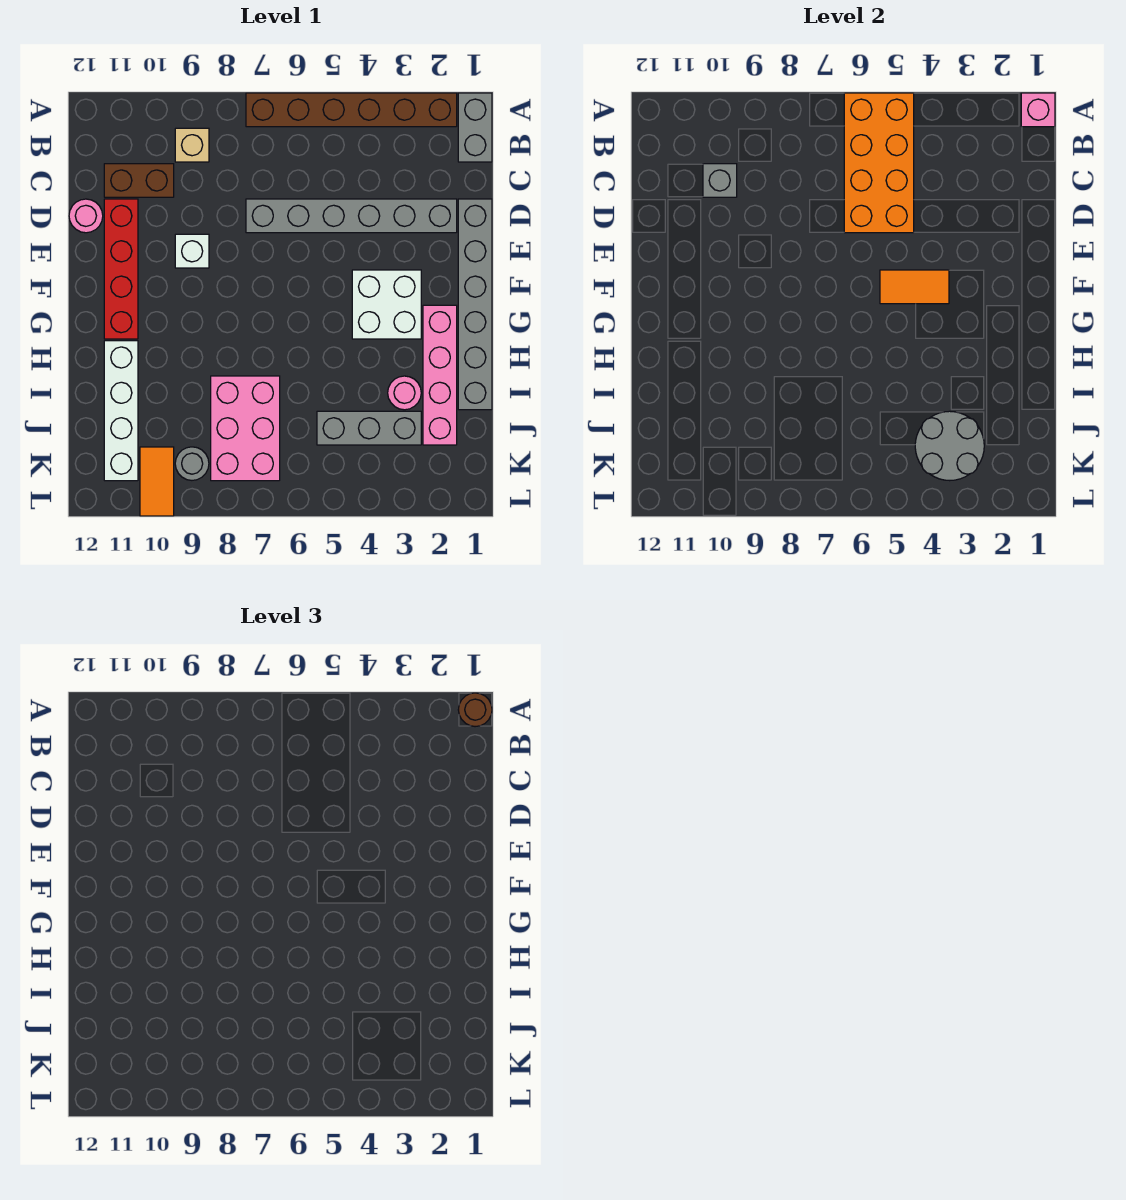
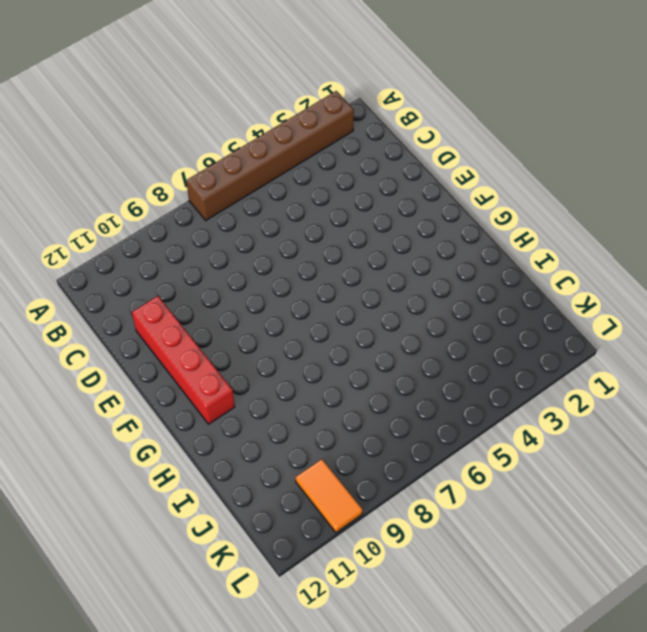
none -> grey brick A1:B1 level 1
none -> tan brick B9 level 1
none -> brown brick C10:C11 level 1

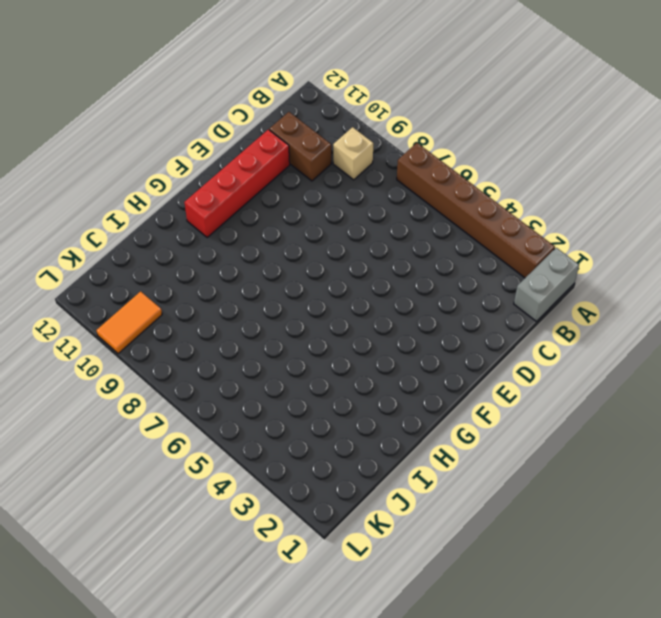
none -> grey brick D1:I1 level 1
none -> grey brick D2:D7 level 1
none -> pink round brick D12 level 1

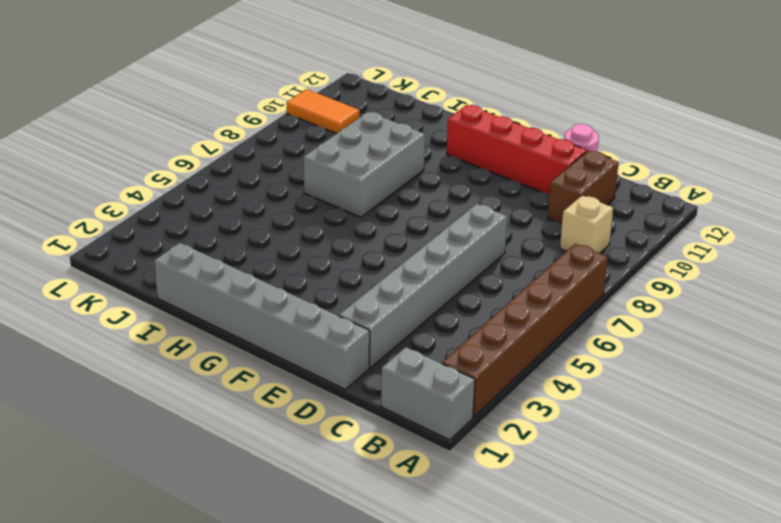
grey brick H7:I9 level 1 -> pink brick I7:K8 level 1
none -> white brick E9 level 1
none -> white brick F3:G4 level 1
none -> pink brick G2:J2 level 1

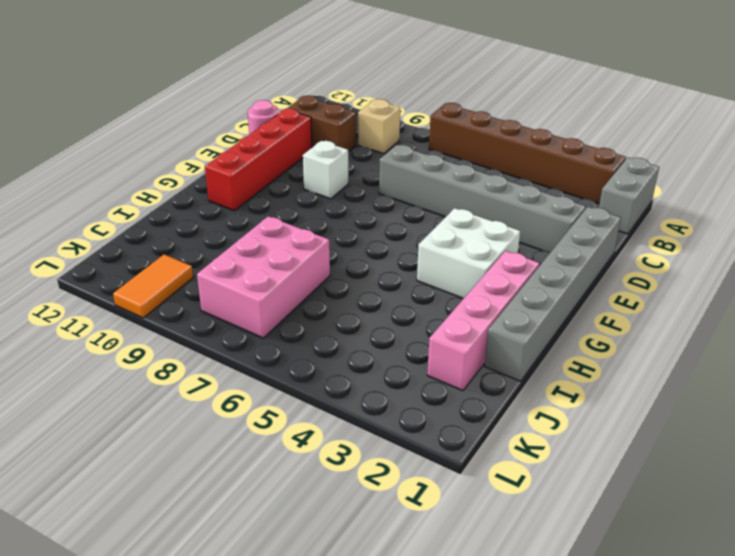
none -> white brick H11:K11 level 1
none -> pink round brick I3 level 1
none -> grey brick J3:J5 level 1

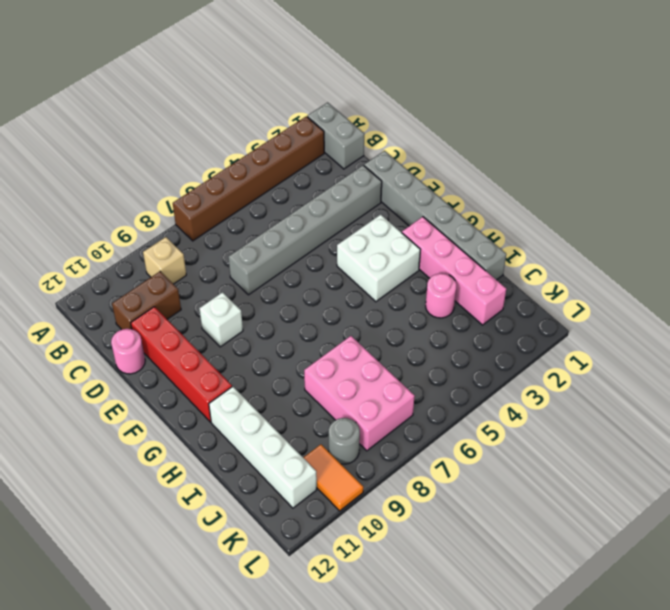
none -> grey brick J3:J5 level 1
none -> pink brick A1 level 2
none -> orange brick A5:D6 level 2

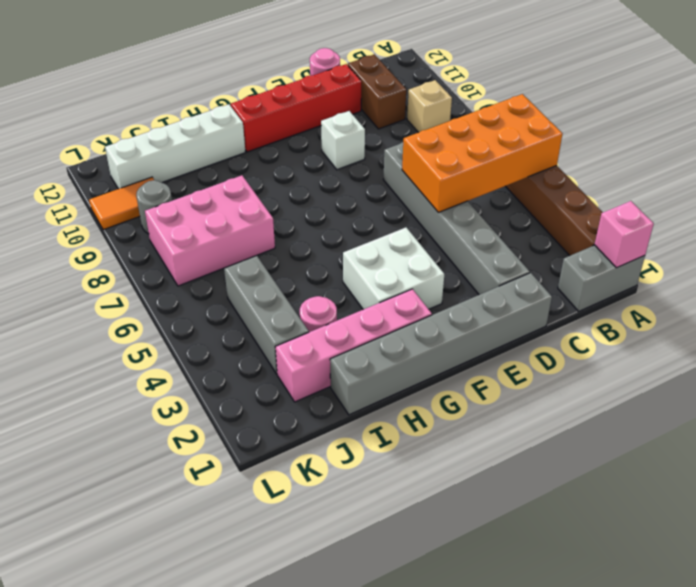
none -> grey brick C10 level 2
none -> orange tile F4:F5 level 2
none -> grey round brick J3:K4 level 2

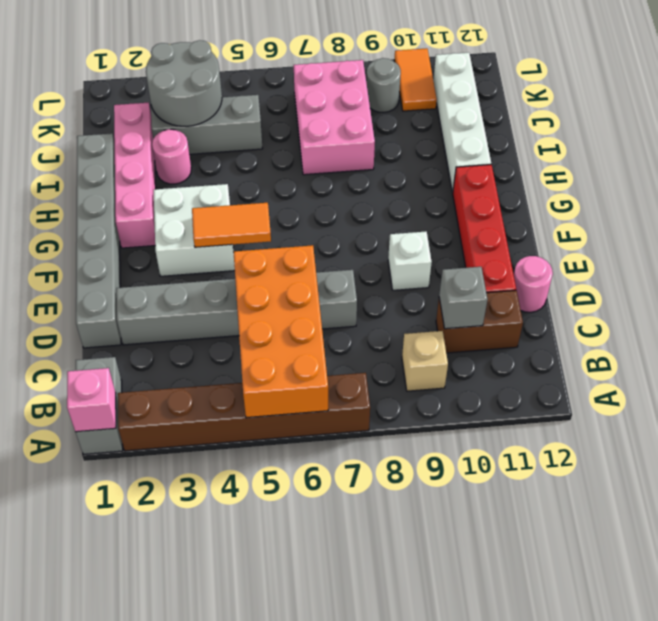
none -> brown round brick A1 level 3

